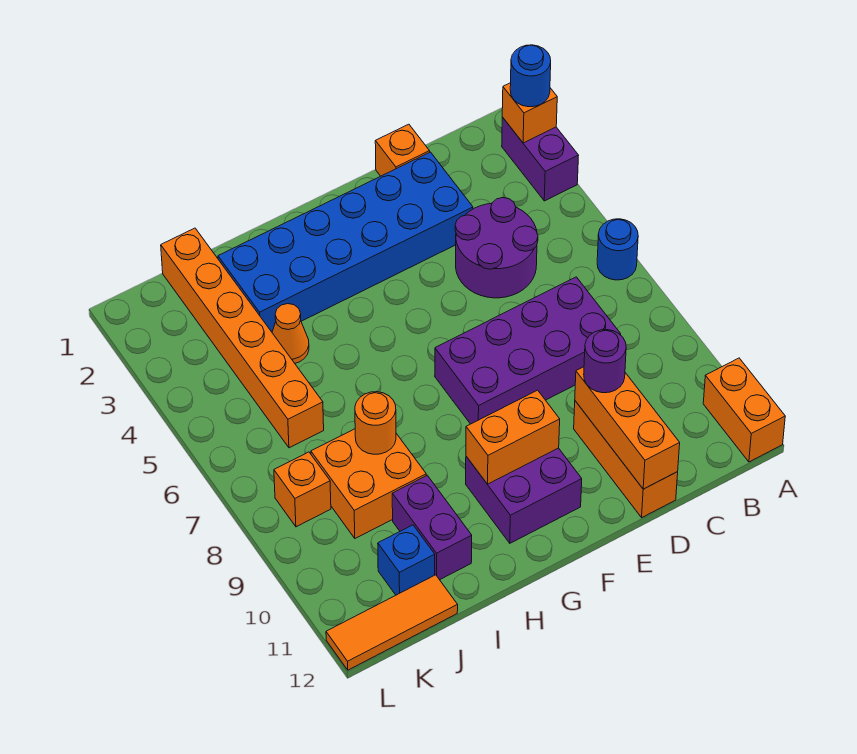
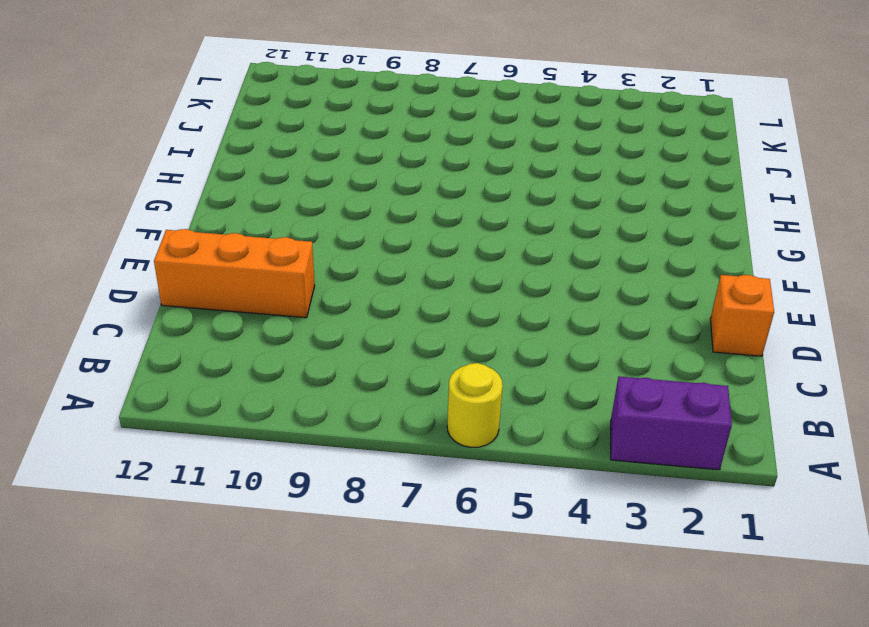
yellow round brick A6 level 1 -> blue round brick A6 level 1
none -> orange brick A11:A12 level 1
none -> purple round brick C4:D5 level 1
none -> purple brick C7:F8 level 1

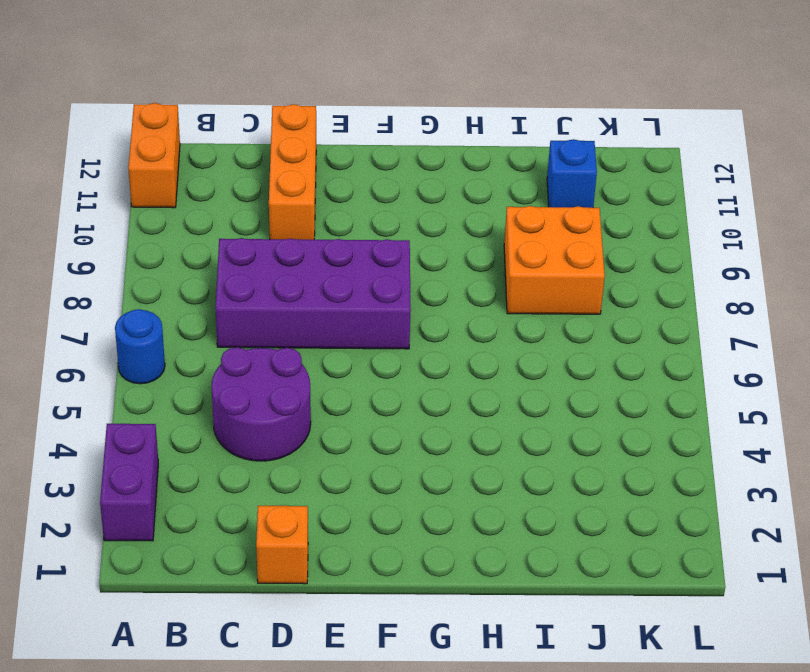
none -> blue brick D2:I3 level 1
none -> purple brick F10:G11 level 1
none -> orange cone I4 level 1

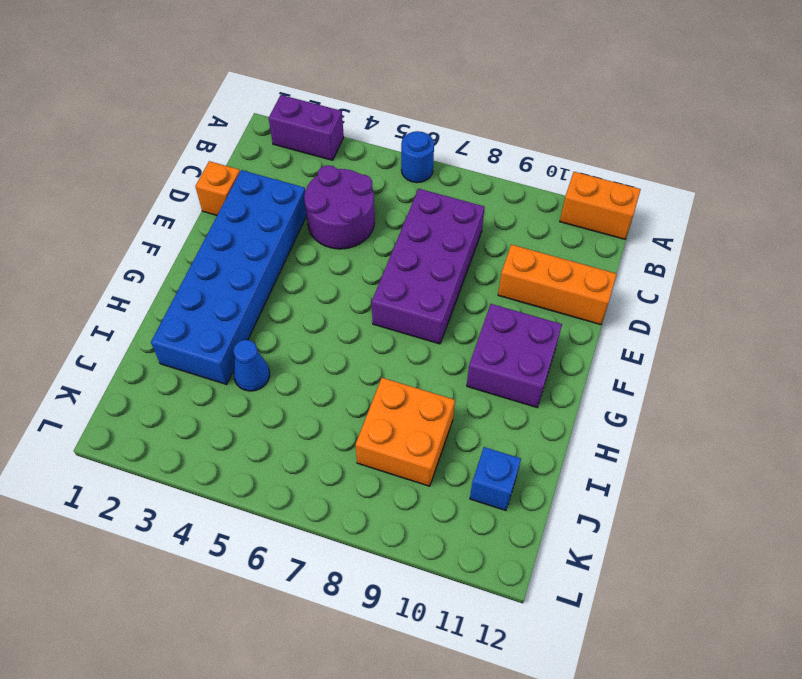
blue cone I4 level 1 -> orange cone I4 level 1
none -> purple brick I10:I11 level 1
none -> orange brick J1:J6 level 1
none -> orange tile J12:L12 level 1

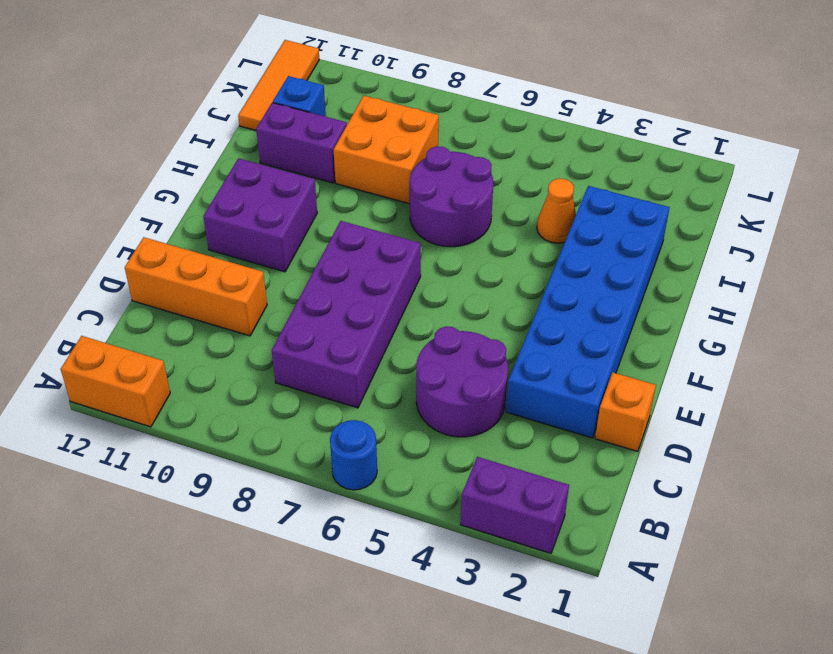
purple round brick H6:I7 level 1 -> none
none -> orange brick J1:J6 level 1
none -> orange brick K8 level 1
none -> orange brick A2 level 2

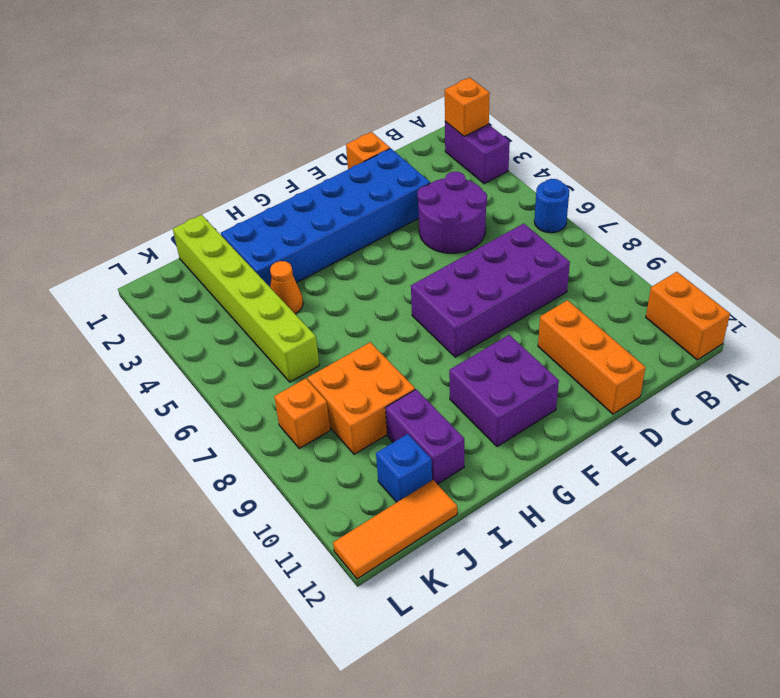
lime brick J1:J6 level 1 -> orange brick J1:J6 level 1
none -> orange brick D10:D12 level 2
none -> orange brick F10:G10 level 2
none -> orange round brick I8 level 2

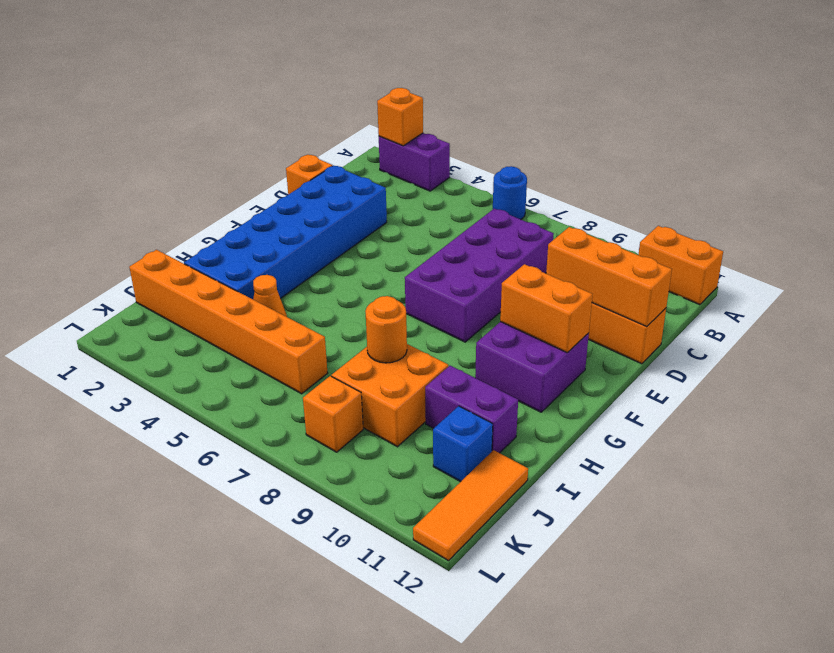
orange brick F10:F11 level 2 -> orange brick F10:G10 level 2
none -> purple round brick C4:D5 level 1
none -> blue round brick A2 level 3
none -> purple round brick D10 level 3

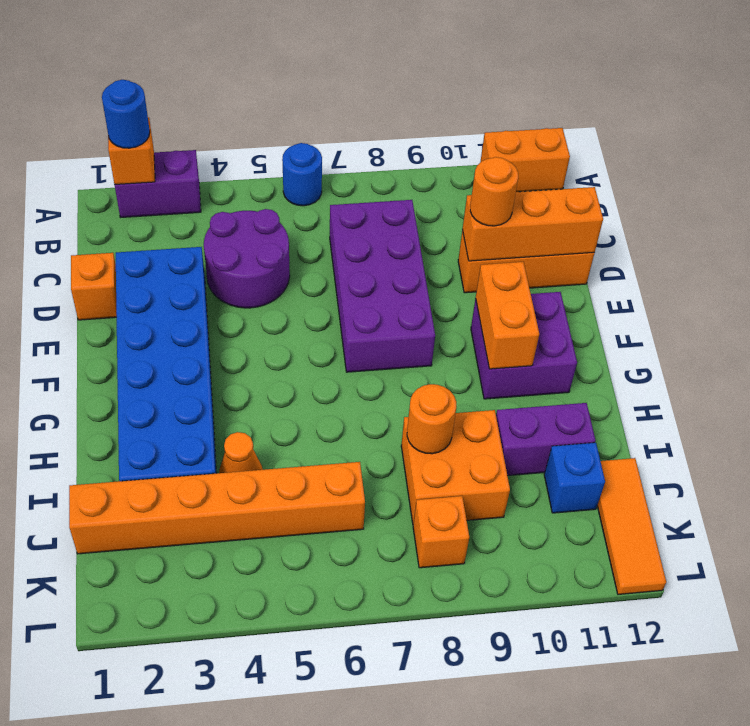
orange round brick D10 level 3 -> purple round brick D10 level 3

